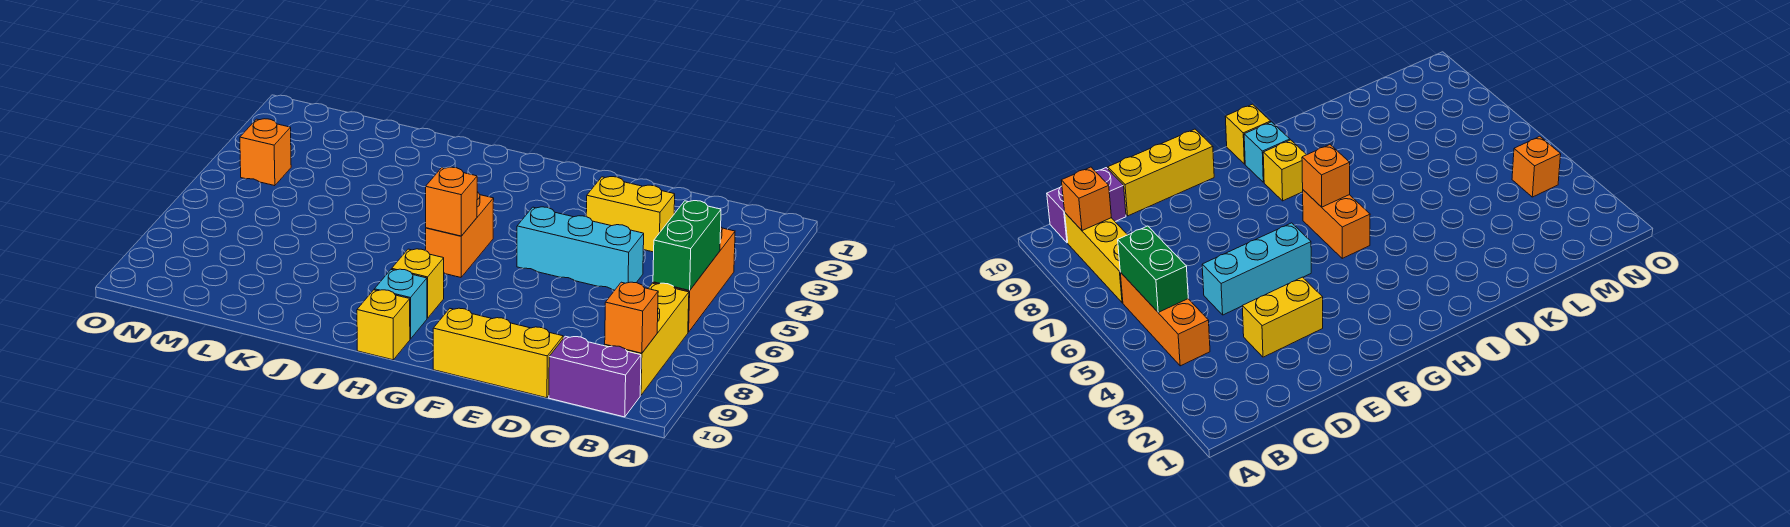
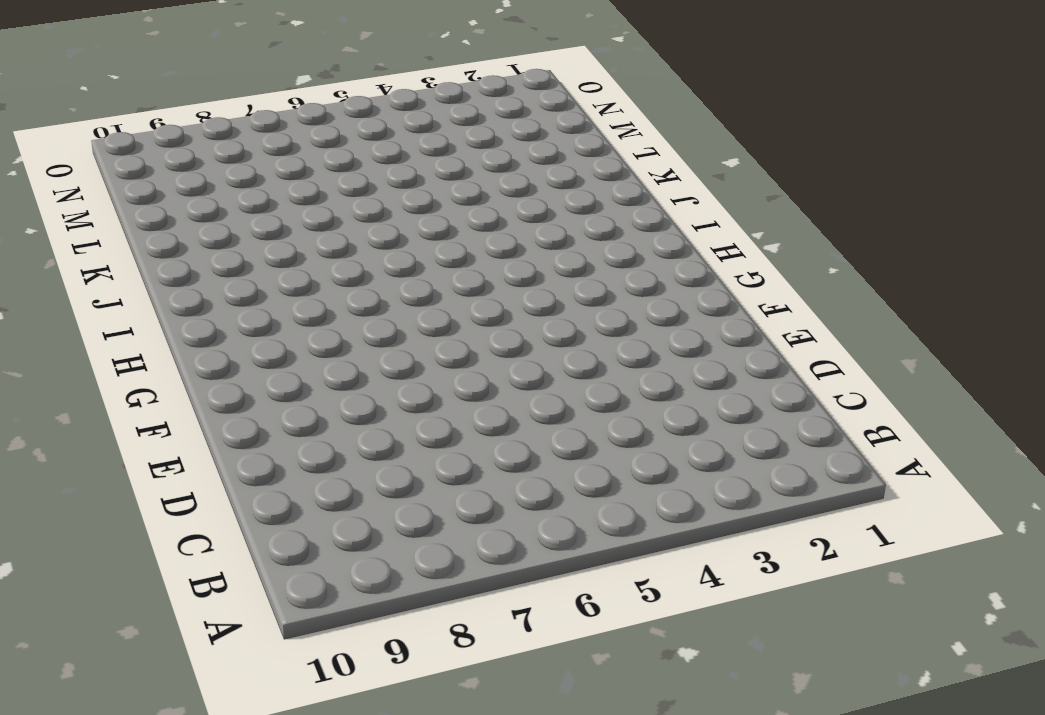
none -> orange brick B4:B6 level 1
none -> yellow brick B7:B9 level 1
none -> purple brick B10:C10 level 1

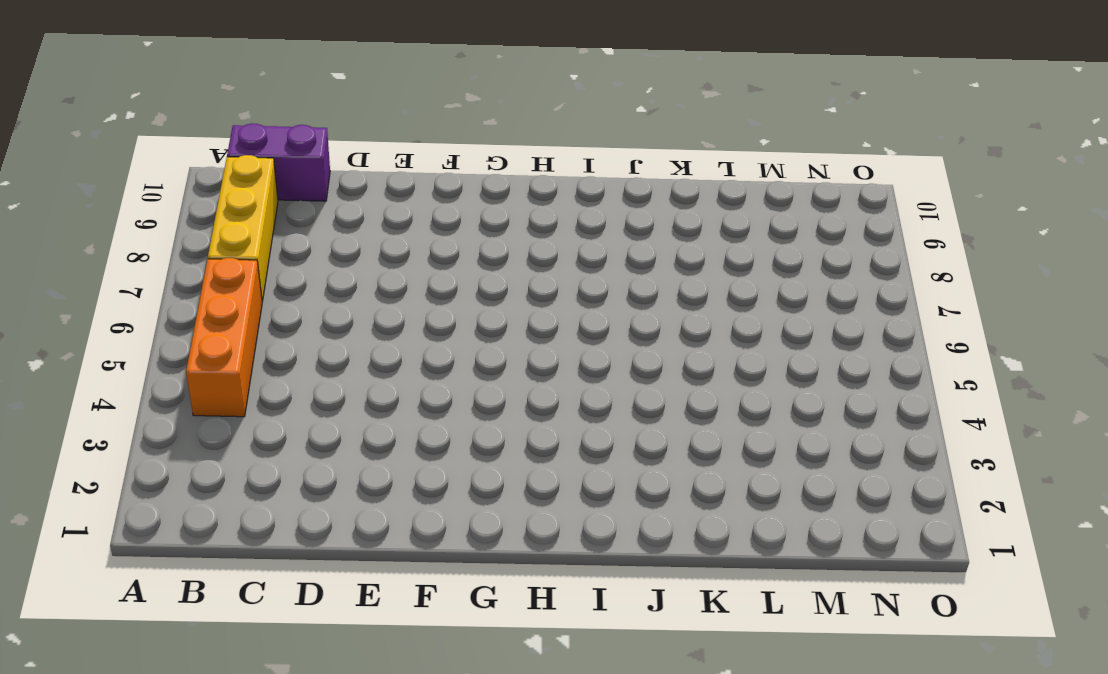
none -> yellow brick D3:E3 level 1
none -> cyan brick D5:F5 level 1
none -> yellow brick D10:F10 level 1

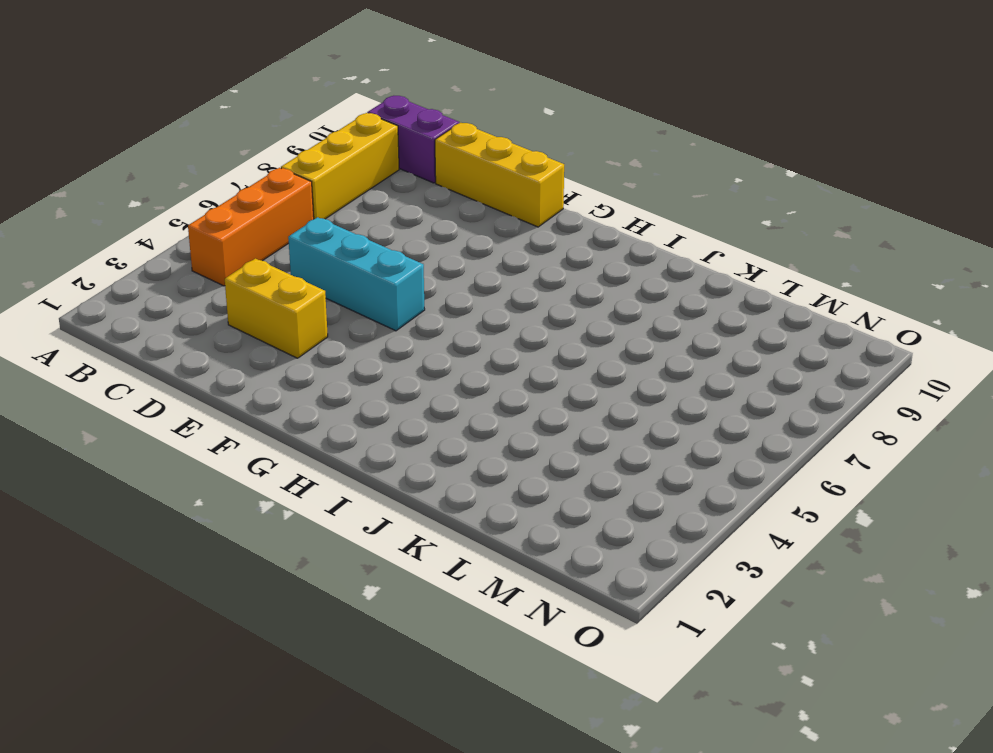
none -> orange brick H5:H6 level 1
none -> yellow brick H8 level 1
none -> cyan brick H9 level 1

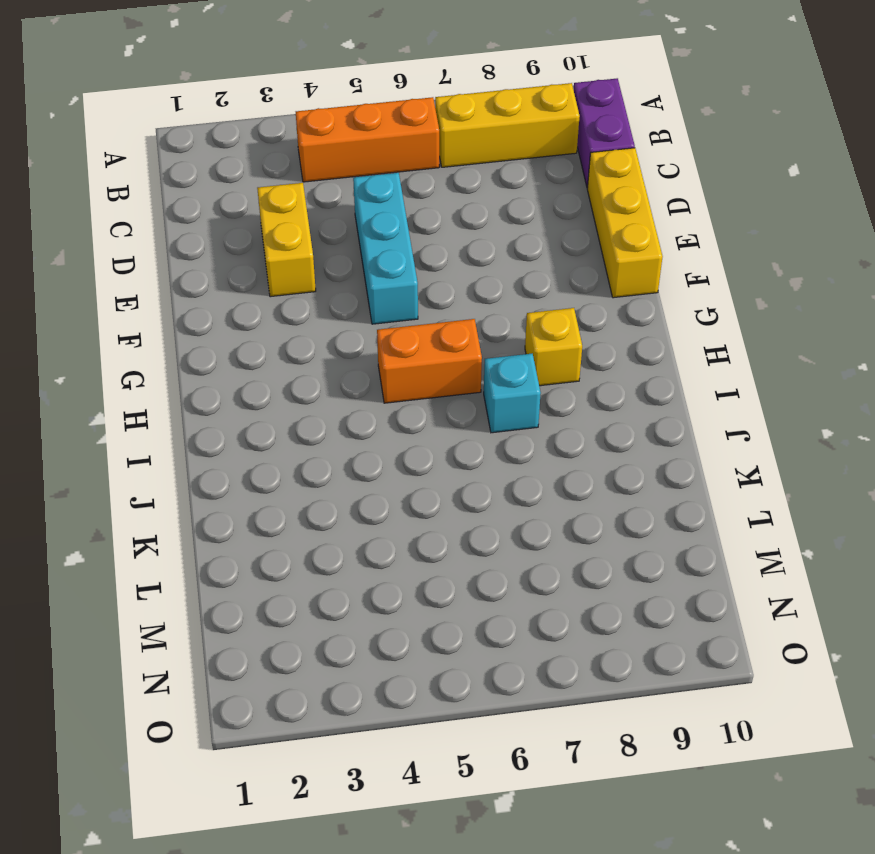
cyan brick I7 level 1 -> cyan brick H9 level 1
none -> yellow brick H10 level 1
none -> orange brick N4 level 1
none -> green brick B5:B6 level 2

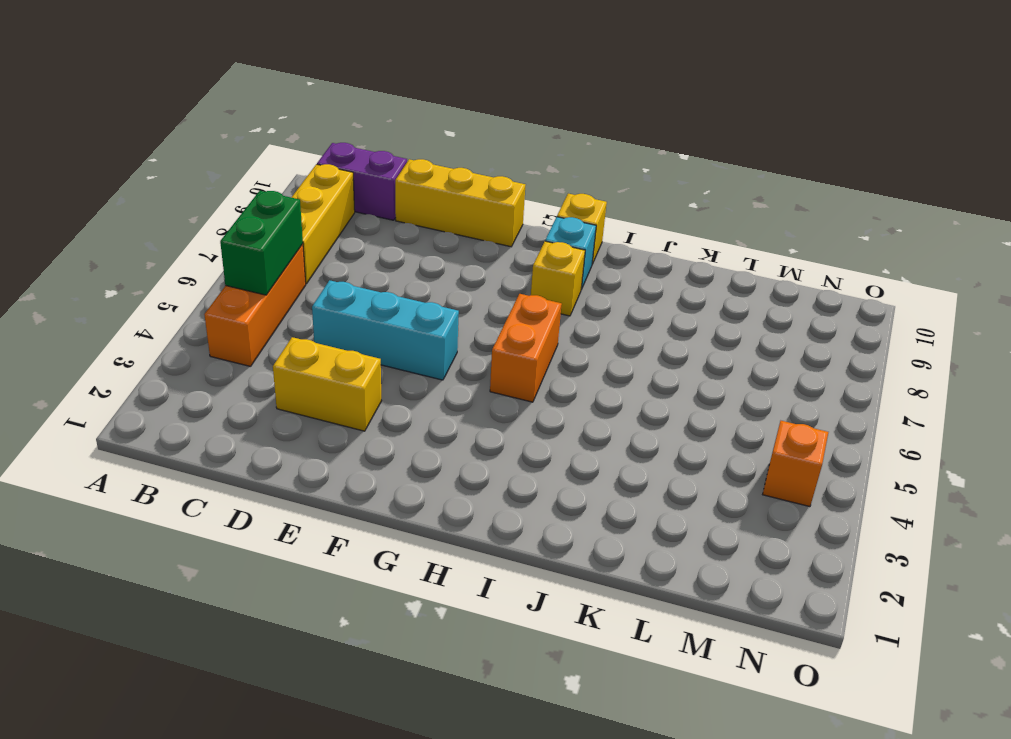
none -> orange brick B9 level 2
none -> orange brick H6 level 2

